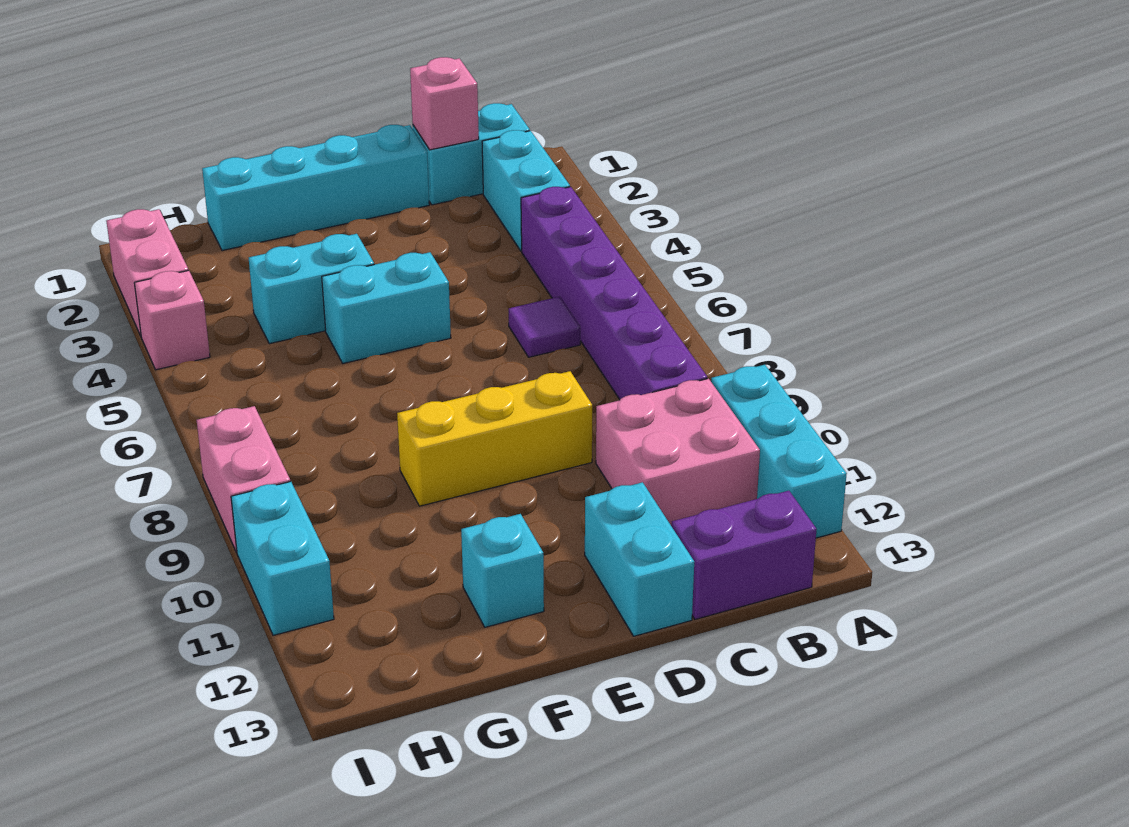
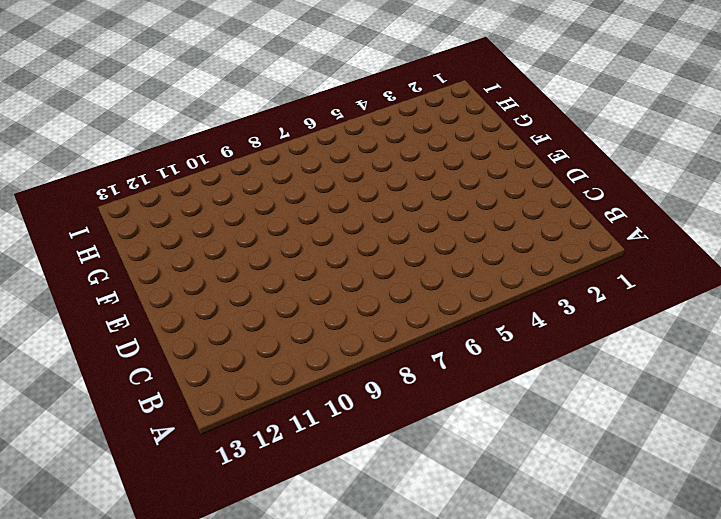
none -> cyan brick A10:A12 level 1
none -> cyan brick B1:C1 level 1
none -> cyan brick B2:B3 level 1

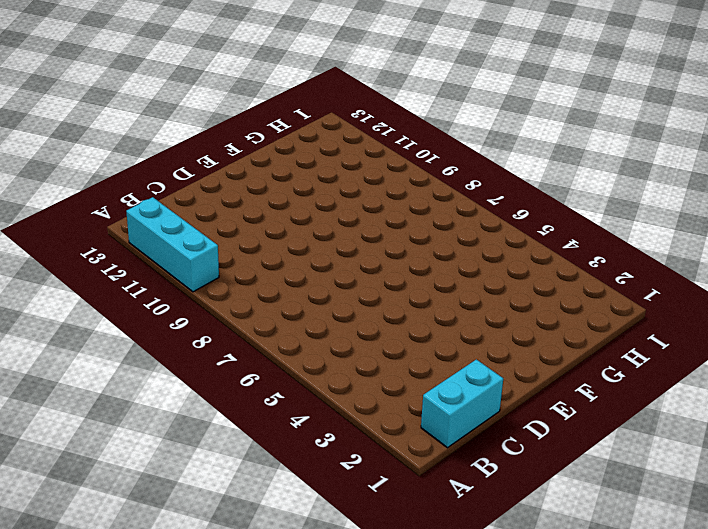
none -> cyan brick B2:B3 level 1
none -> purple brick B4:B9 level 1
none -> pink brick B10:C11 level 1

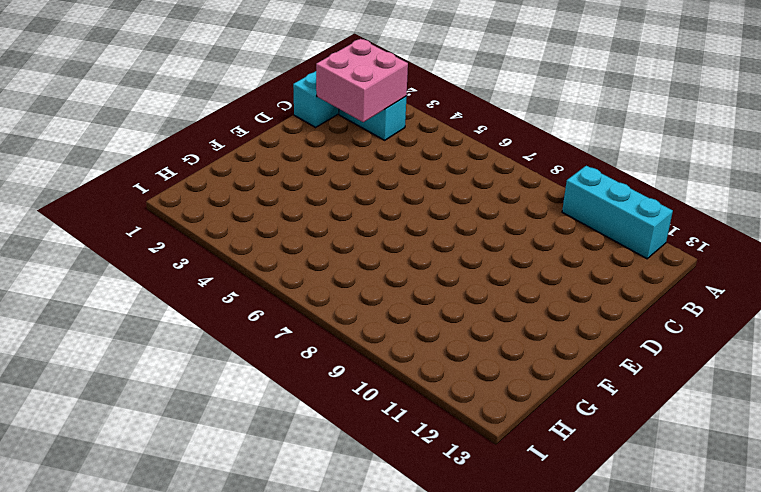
pink brick B2:C3 level 2 -> pink brick B10:C11 level 1
none -> purple brick B4:B9 level 1
none -> purple brick B13:C13 level 1
none -> purple tile C6 level 1

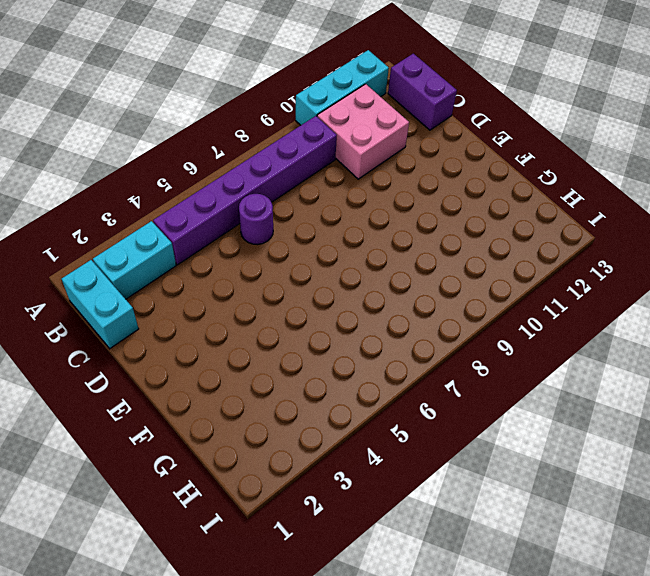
purple round brick C6 level 1 -> purple tile C6 level 1
none -> cyan brick D1:G1 level 1
none -> yellow brick D9:F9 level 1
none -> cyan brick D12:D13 level 1

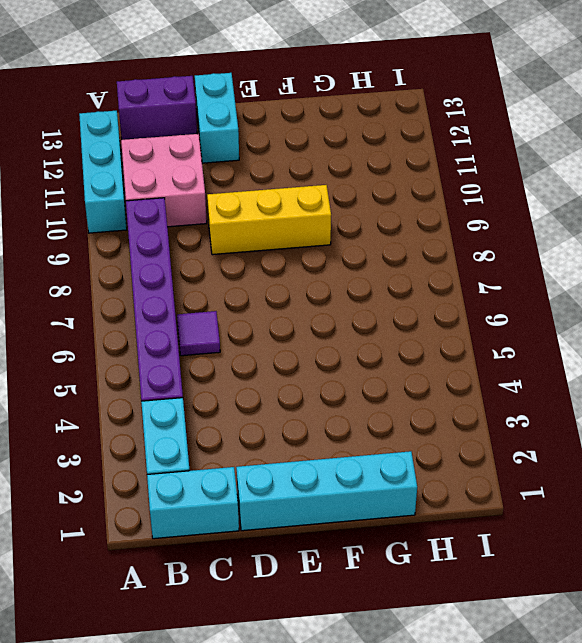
none -> cyan brick E5:F5 level 1
none -> cyan brick F4:G4 level 1
none -> cyan brick F12 level 1

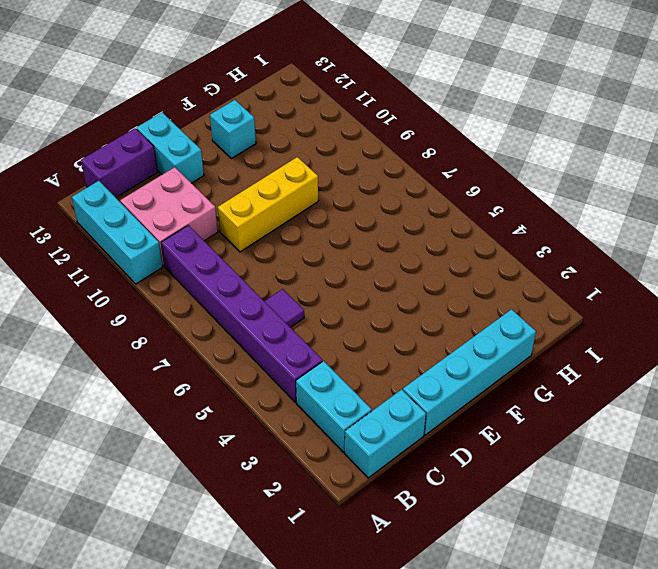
none -> cyan brick E5:F5 level 1
none -> cyan brick F4:G4 level 1
none -> pink brick I2:I3 level 1

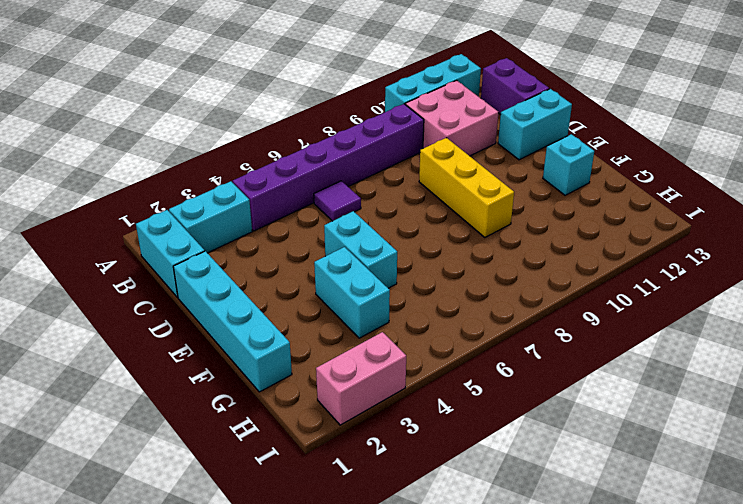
none -> pink brick I4 level 1
none -> pink brick I8:I9 level 1
none -> cyan brick I10:I11 level 1

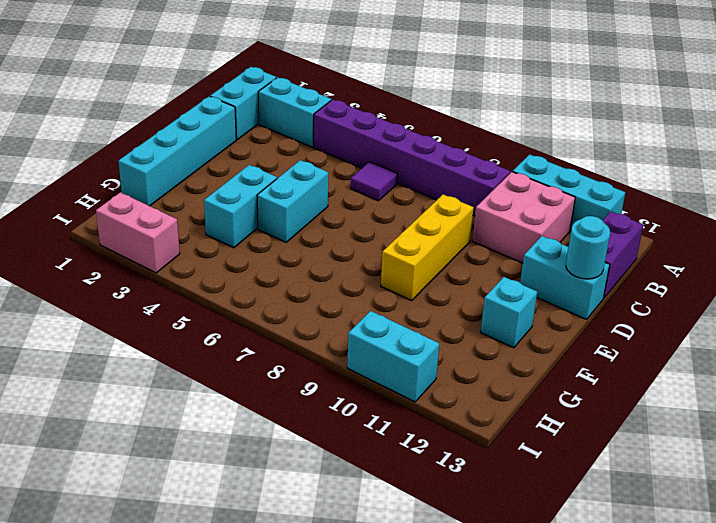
cyan round brick D13 level 2 -> none
none -> pink brick I4 level 1
none -> pink brick I8:I9 level 1
none -> pink brick C1 level 2

